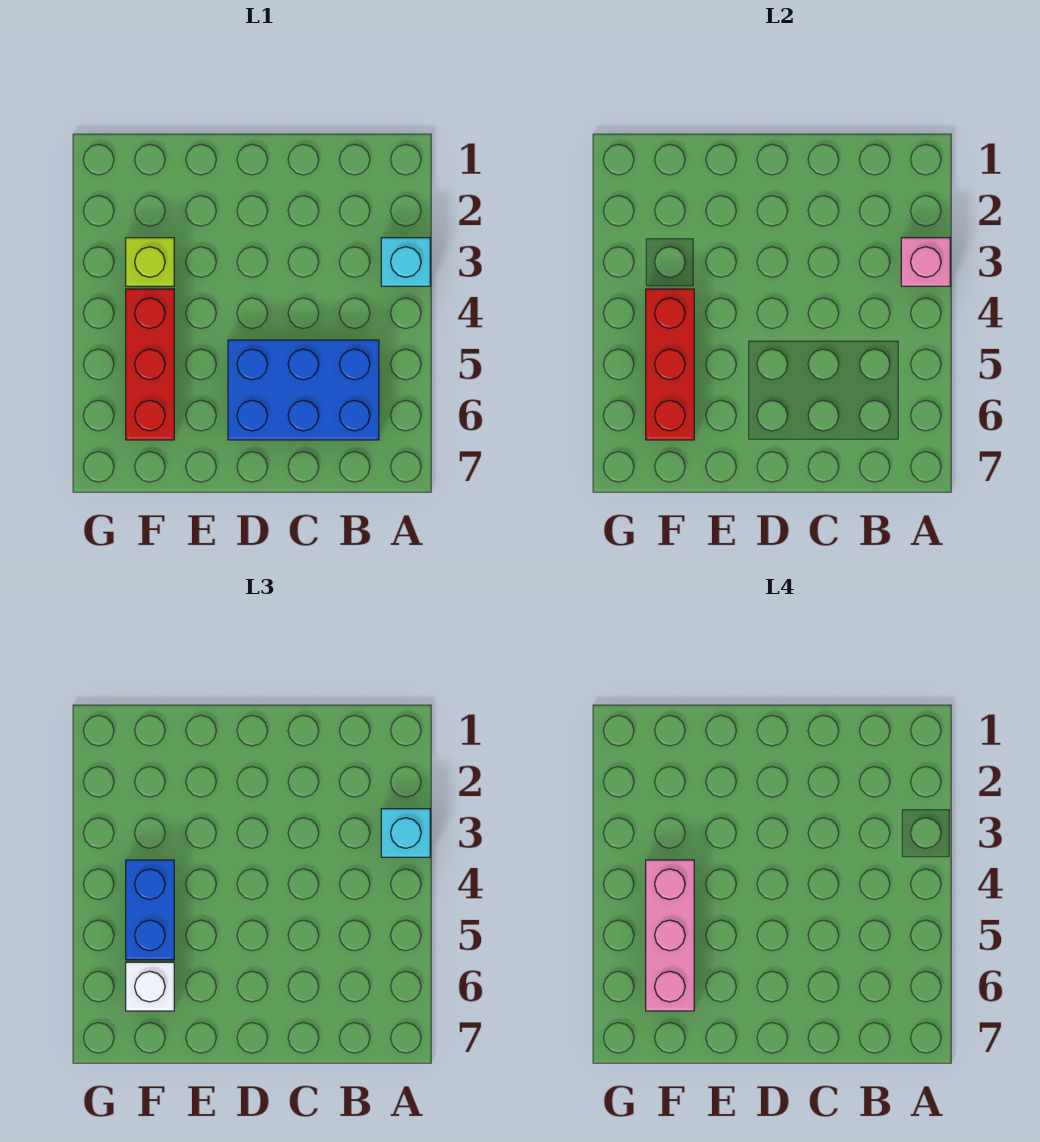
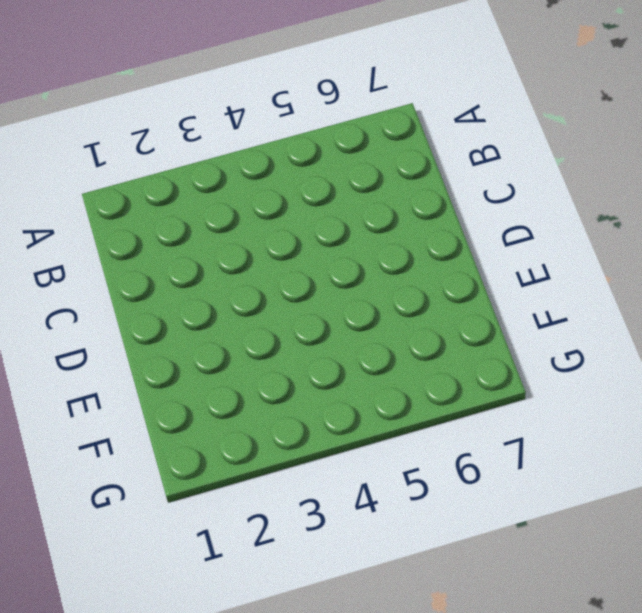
none -> cyan brick A3 level 1
none -> blue brick B5:D6 level 1

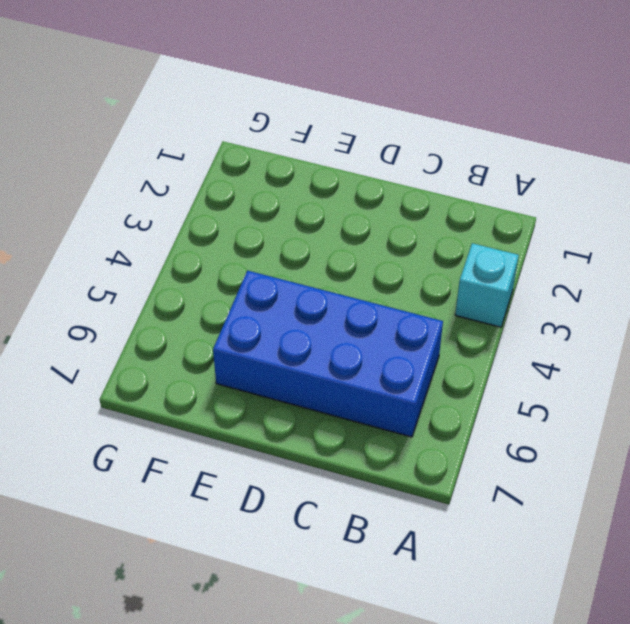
blue brick B5:E6 level 1 -> blue brick B5:D6 level 1
none -> lime brick F3 level 1
none -> red brick F4:F6 level 1

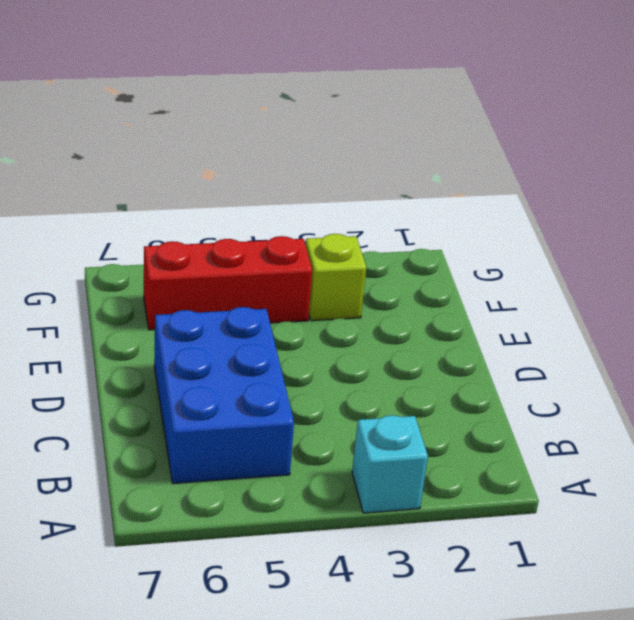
none -> pink brick A3 level 2
none -> red brick F4:F6 level 2

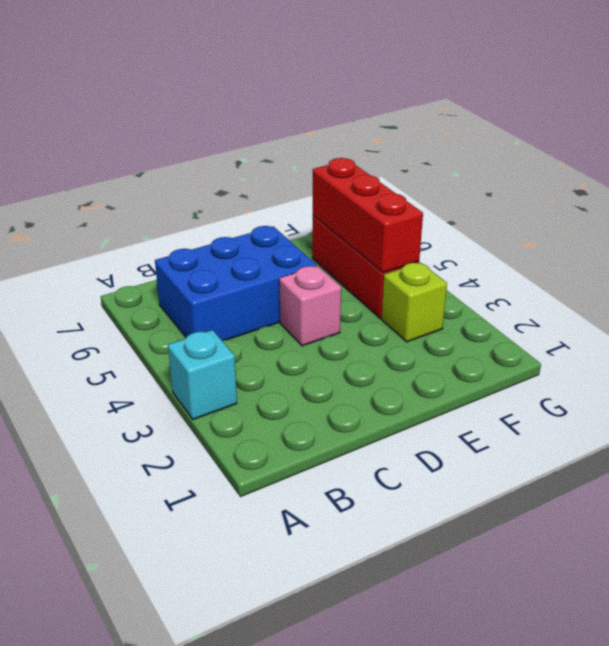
pink brick D4 level 1 -> pink brick A3 level 2
none -> cyan brick A3 level 3
none -> blue brick F4:F5 level 3

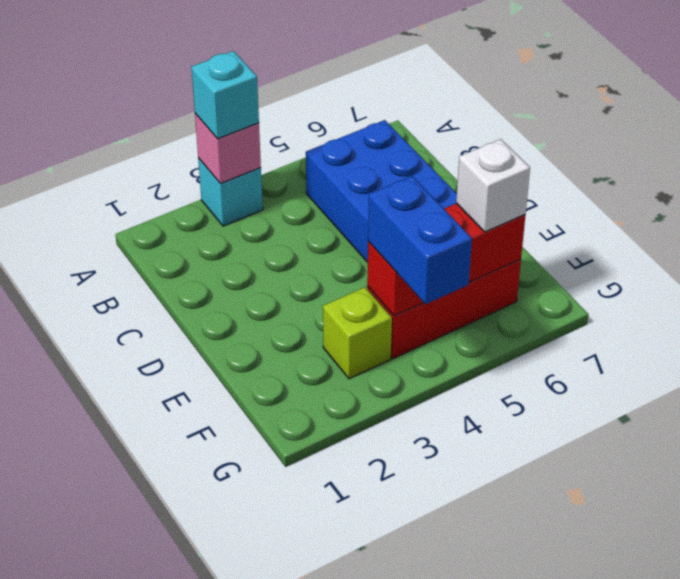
blue brick F4:G4 level 3 -> blue brick F4:F5 level 3
none -> pink brick F4:F6 level 4

